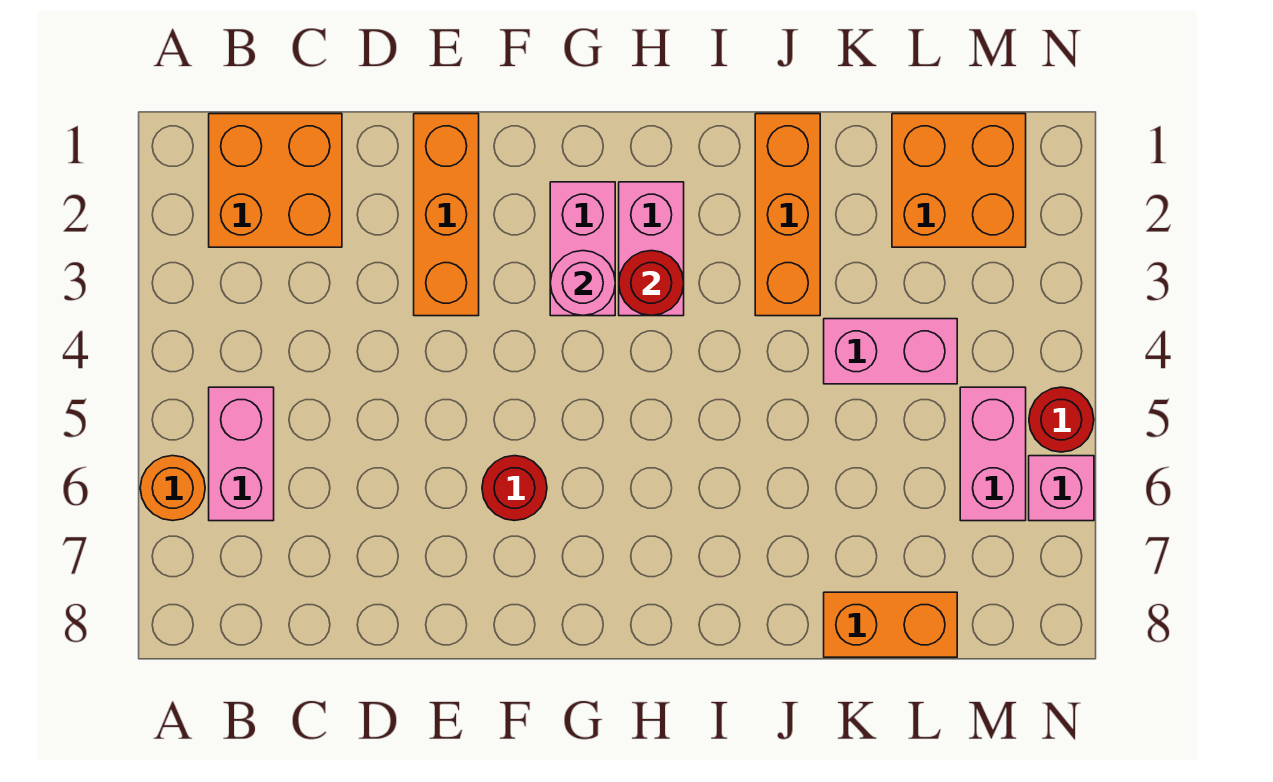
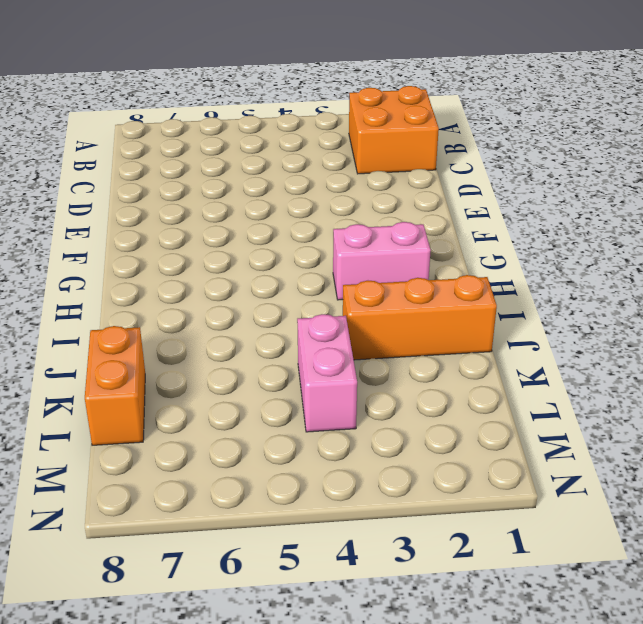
none -> orange round brick A6 level 1
none -> pink brick B5:B6 level 1
none -> orange brick E1:E3 level 1

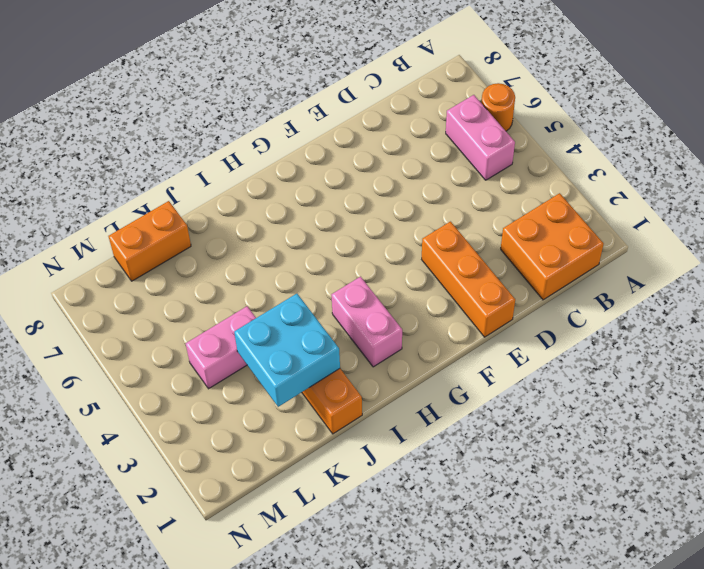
cyan brick J2:K3 level 2 -> none
none -> red round brick F6 level 1
none -> pink brick G2:G3 level 1
none -> orange brick L1:M2 level 1

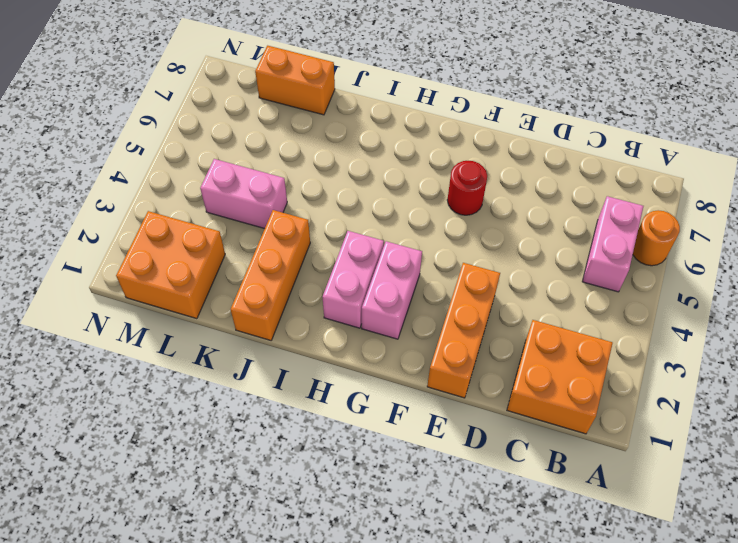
none -> pink brick M5:M6 level 1
none -> red round brick N5 level 1
none -> pink brick N6 level 1

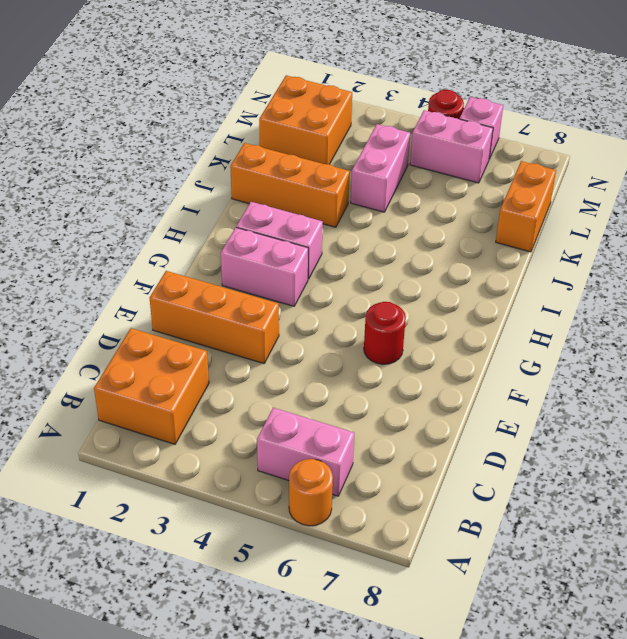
none -> pink round brick G3 level 2
none -> red round brick H3 level 2

